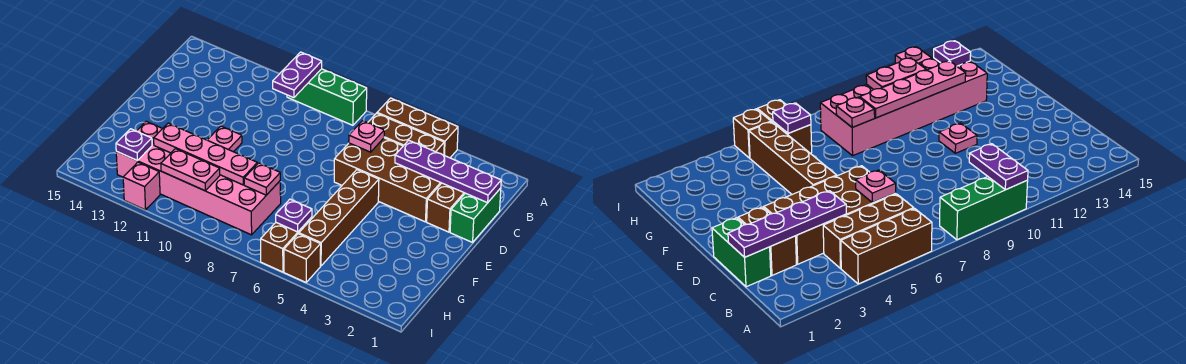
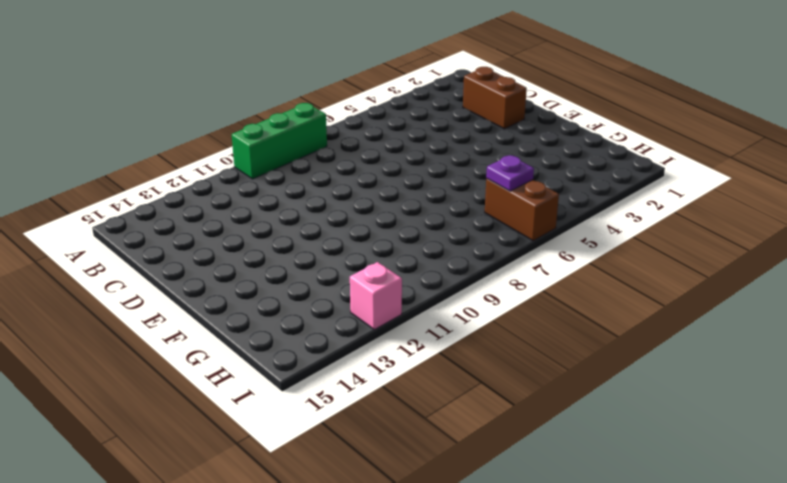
none -> brown brick A4:A6 level 1
none -> brown brick B4:B6 level 1
none -> green brick C1:D1 level 1

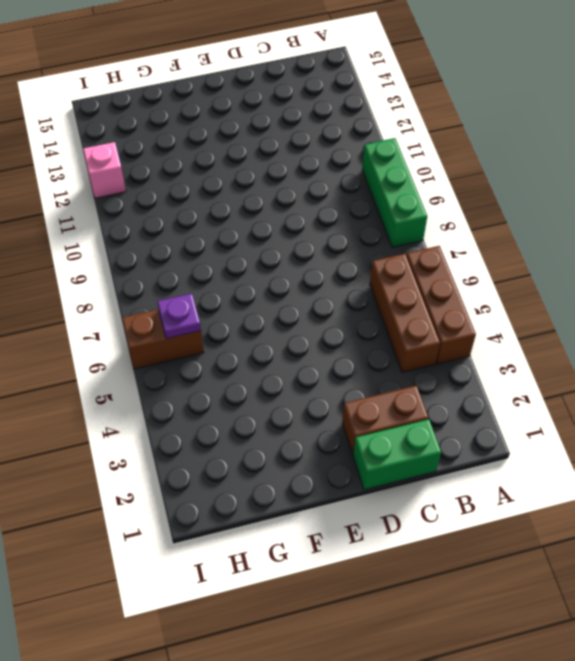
none -> brown brick C3:D6 level 1
none -> brown brick E5:H5 level 1
none -> pink plate E11 level 1

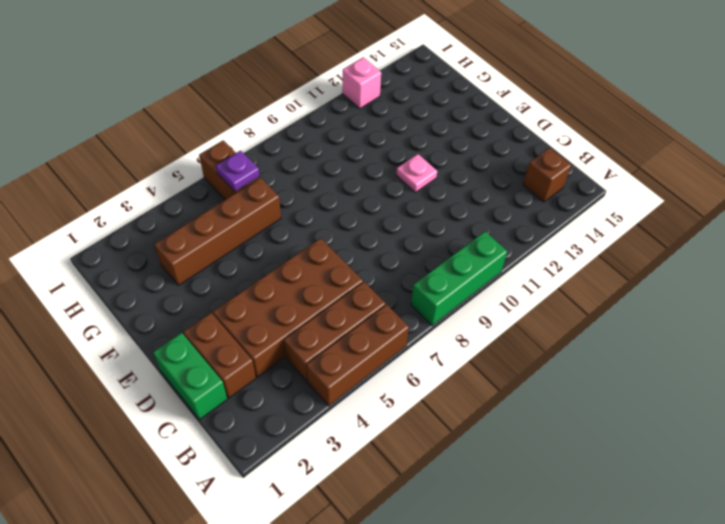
brown brick B14 level 1 -> brown brick I5 level 1
brown brick G3:G6 level 1 -> brown brick E5:H5 level 1
none -> pink brick G8:H13 level 1
none -> purple plate A10:B10 level 2
none -> purple plate C1:C4 level 2

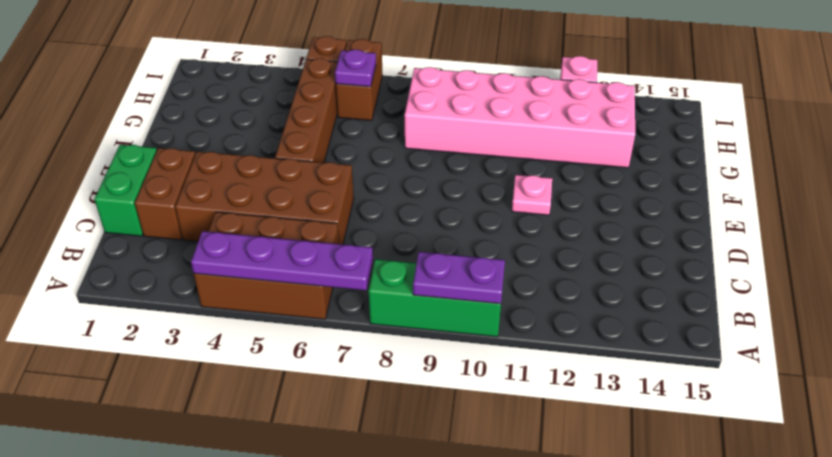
purple plate A4:A7 level 2 -> purple plate C1:C4 level 2
purple plate A9:A10 level 2 -> purple plate A10:B10 level 2
none -> pink plate C6 level 2
none -> pink plate G8 level 2
none -> pink plate G9:G12 level 2

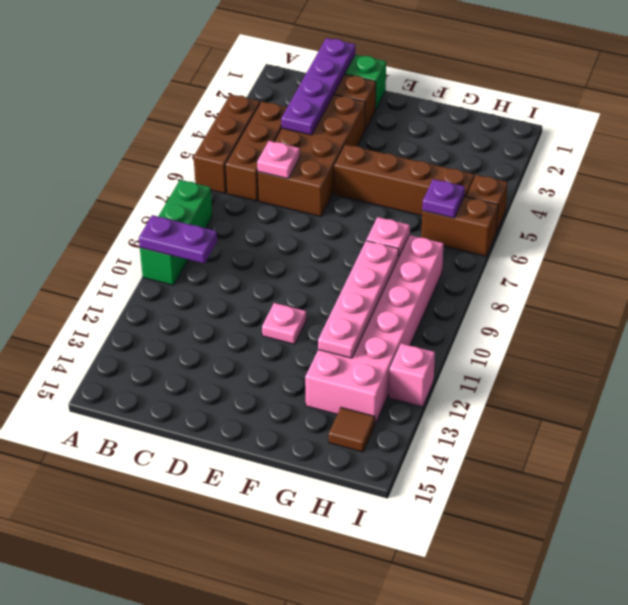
brown tile H14 level 1 -> none
none -> pink plate H10:H11 level 2
none -> purple plate H13 level 2

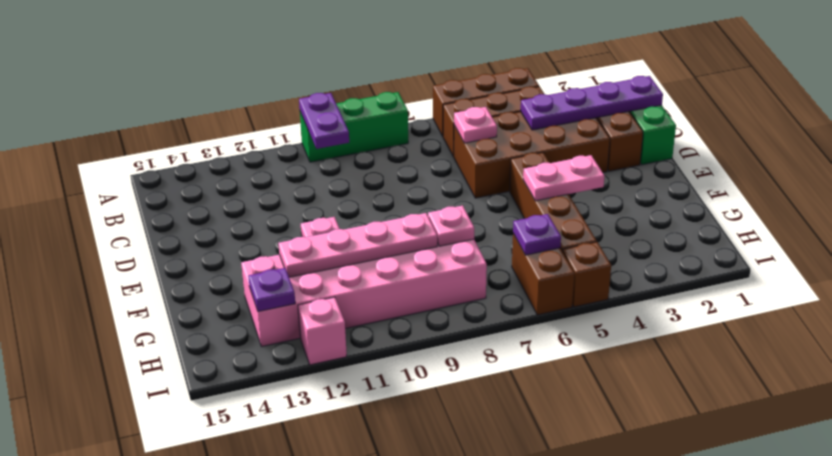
pink plate F4:F5 level 2 -> pink plate H10:H11 level 2

